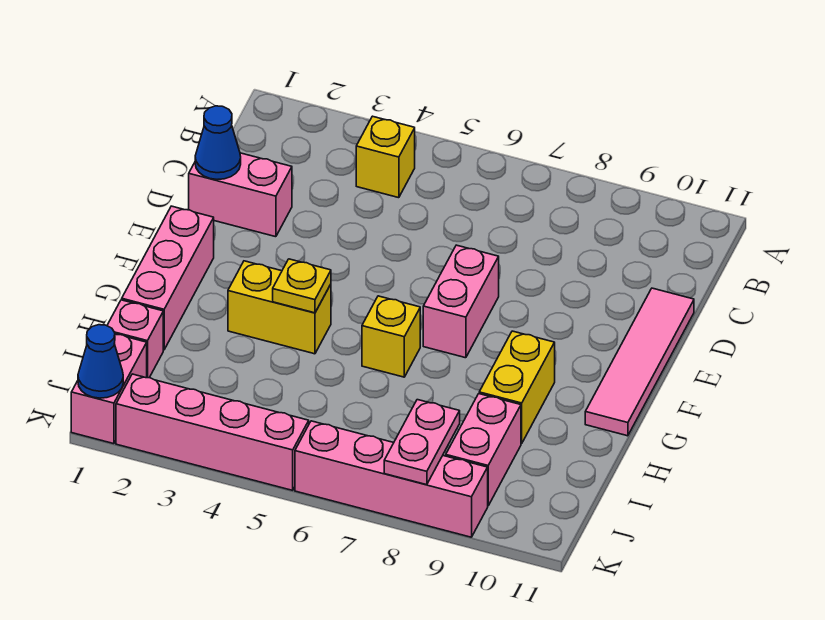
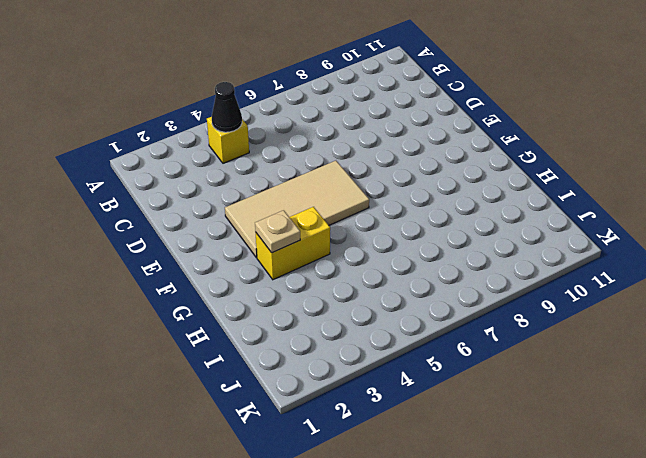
black cone B4 level 2 -> none
tan tile E3:F6 level 1 -> none
tan plate G3 level 2 -> none
none -> pink brick D1:D2 level 1
none -> pink tile D11:G11 level 1
none -> pink brick E7:F7 level 1

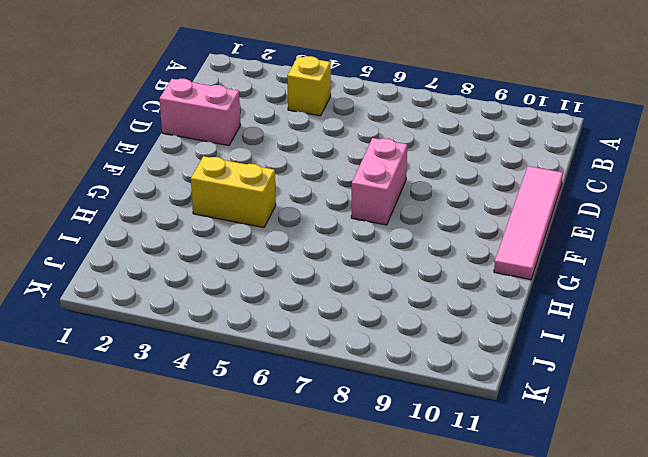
none -> pink brick F1:H1 level 1
none -> yellow brick G6 level 1
none -> yellow brick G9:H9 level 1

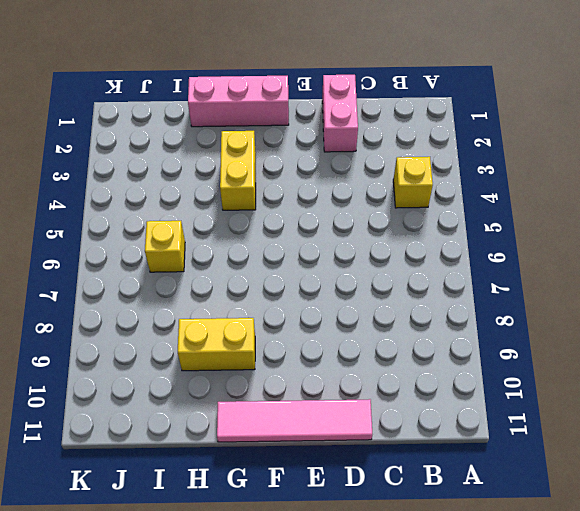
yellow brick I6 level 1 -> yellow brick G6 level 1
none -> pink brick E7:F7 level 1
none -> pink brick I1 level 1
none -> pink brick I9:J9 level 1

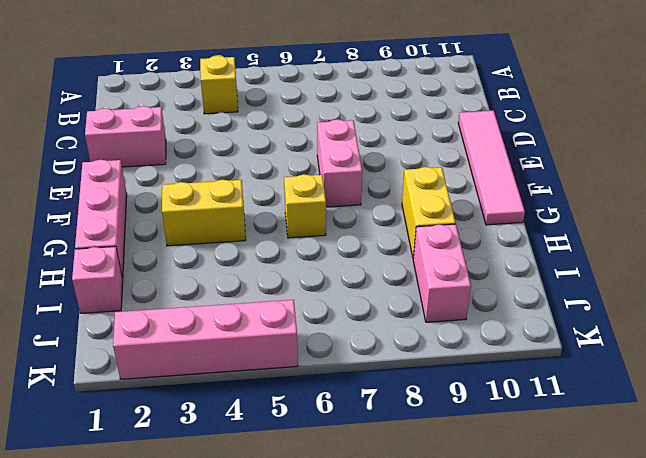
none -> pink brick J1:K1 level 1
none -> pink brick K6:K9 level 1
none -> blue cone D1 level 2

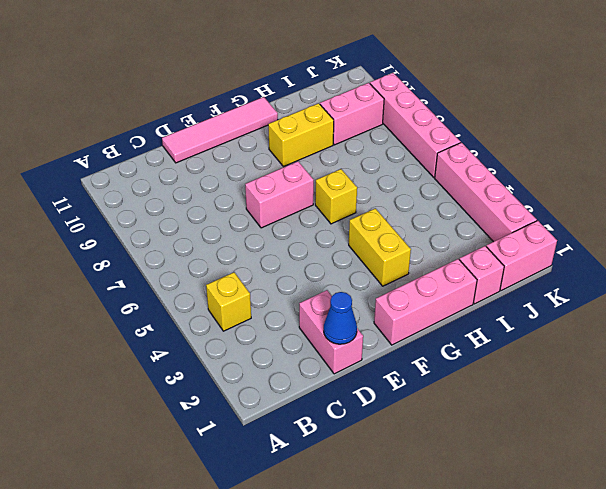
none -> yellow plate G4 level 2
none -> pink plate J8:K8 level 2
none -> blue cone K1 level 2

